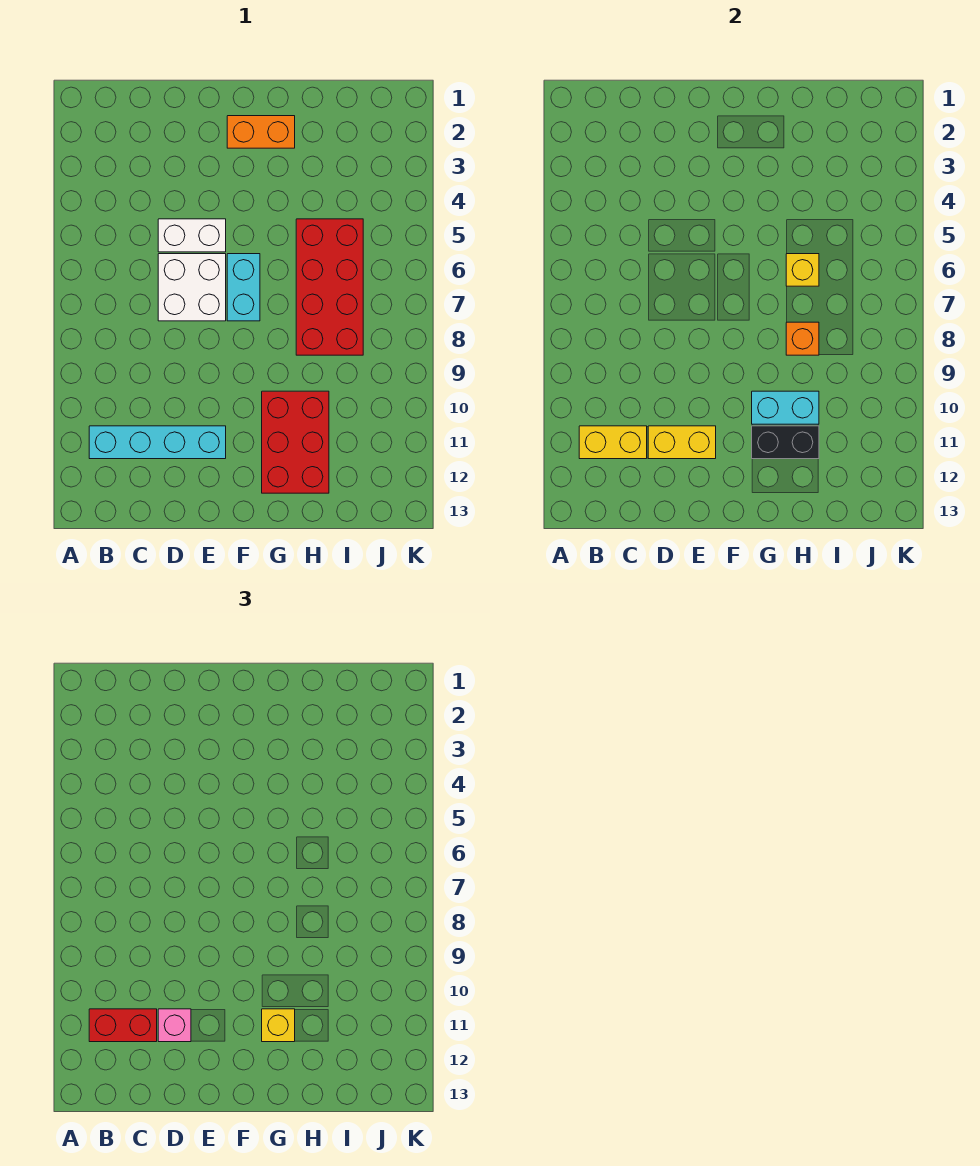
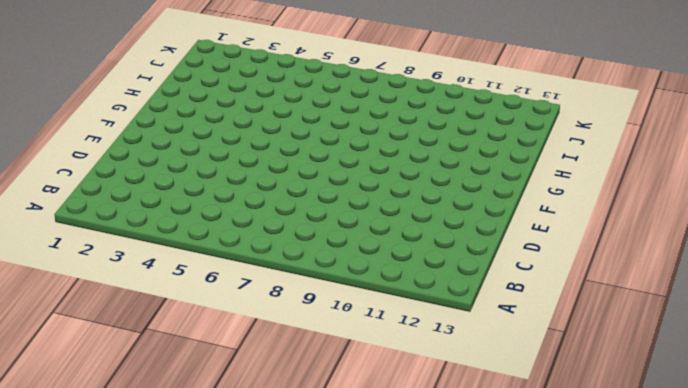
none -> cyan brick B11:E11 level 1
none -> white brick D5:E5 level 1
none -> white brick D6:E7 level 1

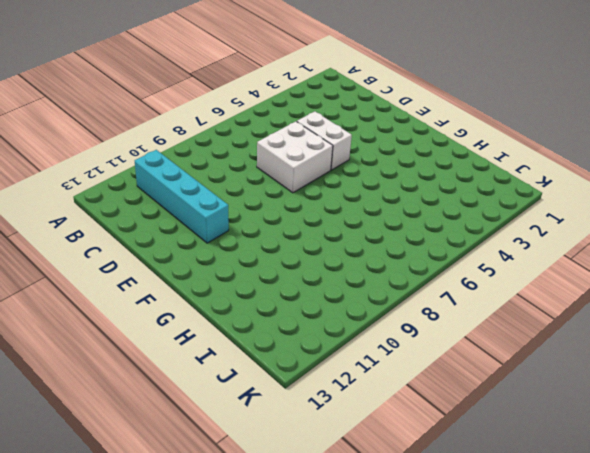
none -> orange brick F2:G2 level 1
none -> cyan brick F6:F7 level 1
none -> red brick G10:H12 level 1

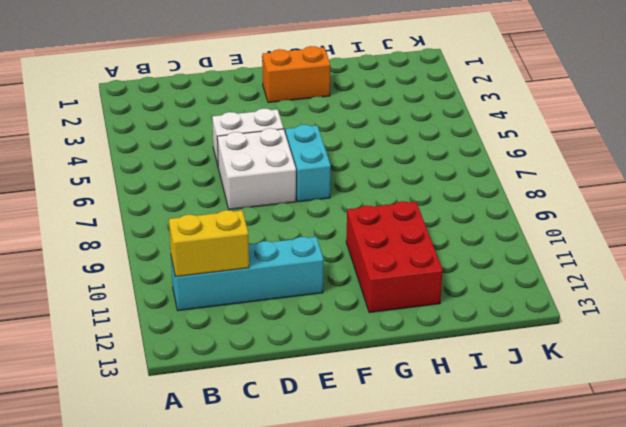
none -> red brick H5:I8 level 1
none -> yellow brick D11:E11 level 2
none -> cyan brick G10:H10 level 2

